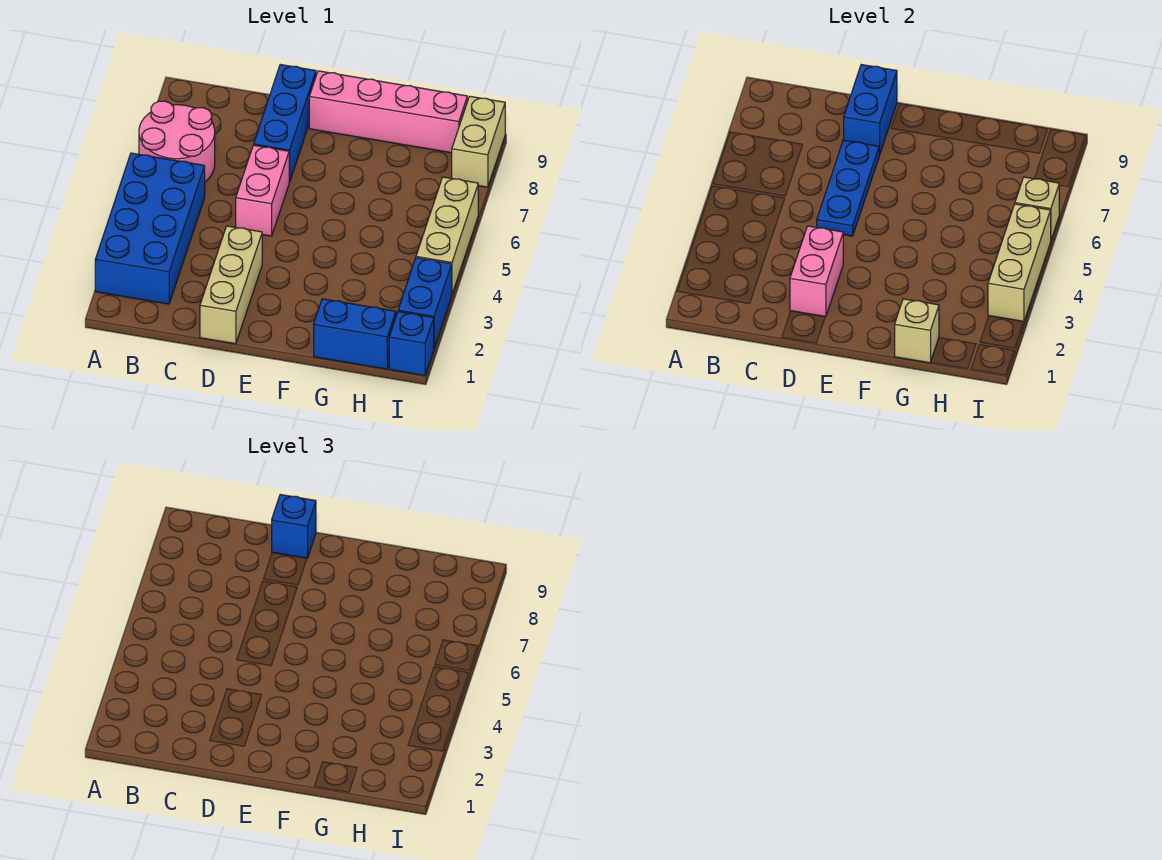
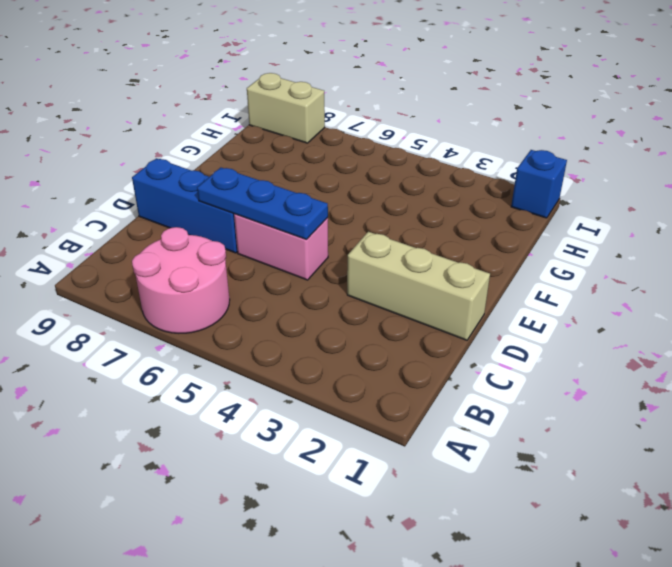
none -> blue brick A2:B5 level 1
none -> pink brick E9:H9 level 1
none -> blue brick G1:H1 level 1

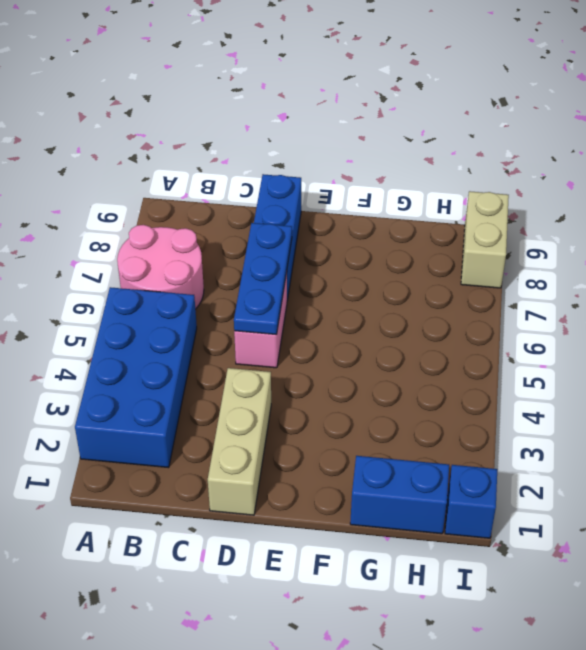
none -> pink brick E9:H9 level 1
none -> blue brick I2:I3 level 1
none -> tan brick I4:I6 level 1

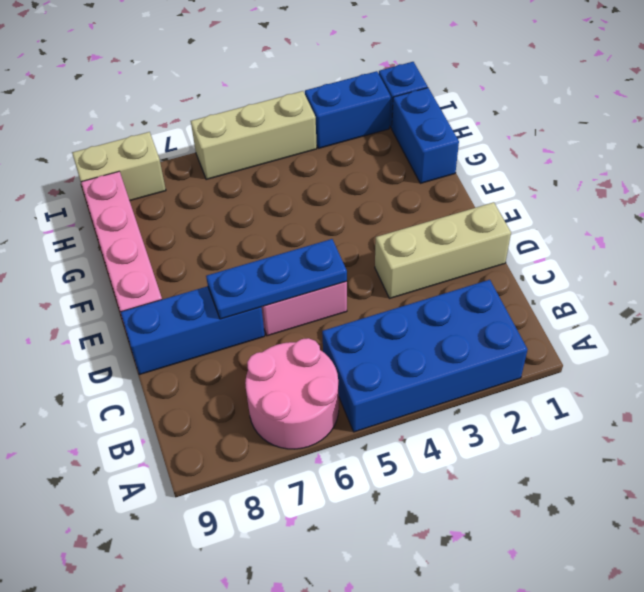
none -> pink brick D2:D3 level 2
none -> blue brick D8:D9 level 2
none -> tan brick G1 level 2

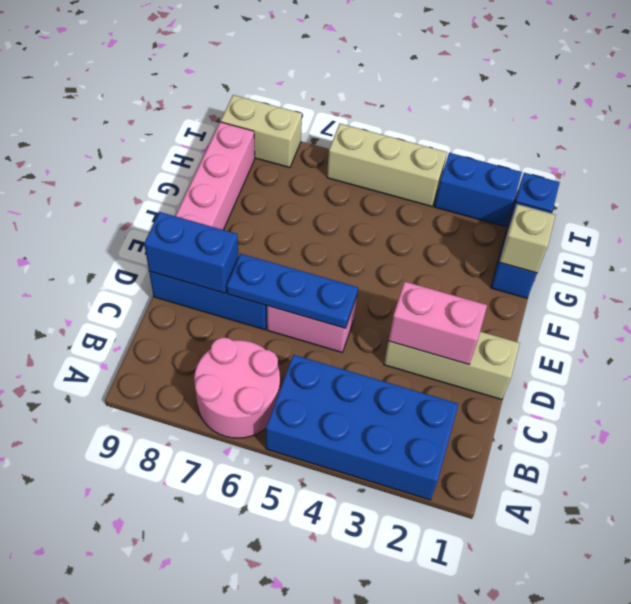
none -> tan brick I3:I5 level 2
none -> tan brick I6 level 2
none -> blue brick D9 level 3

